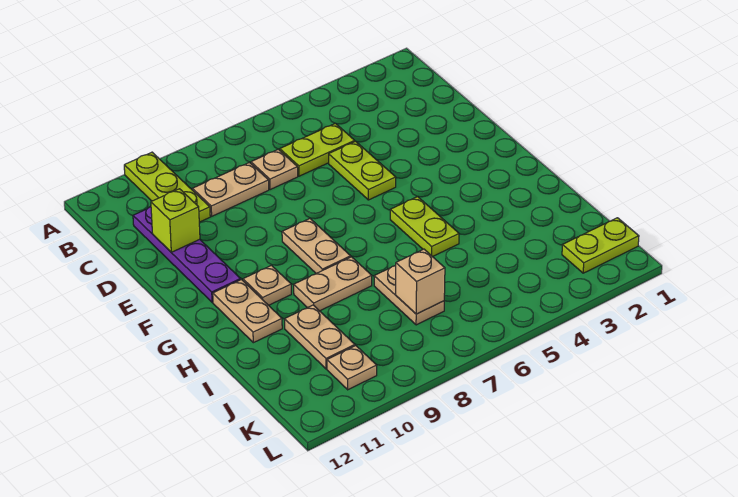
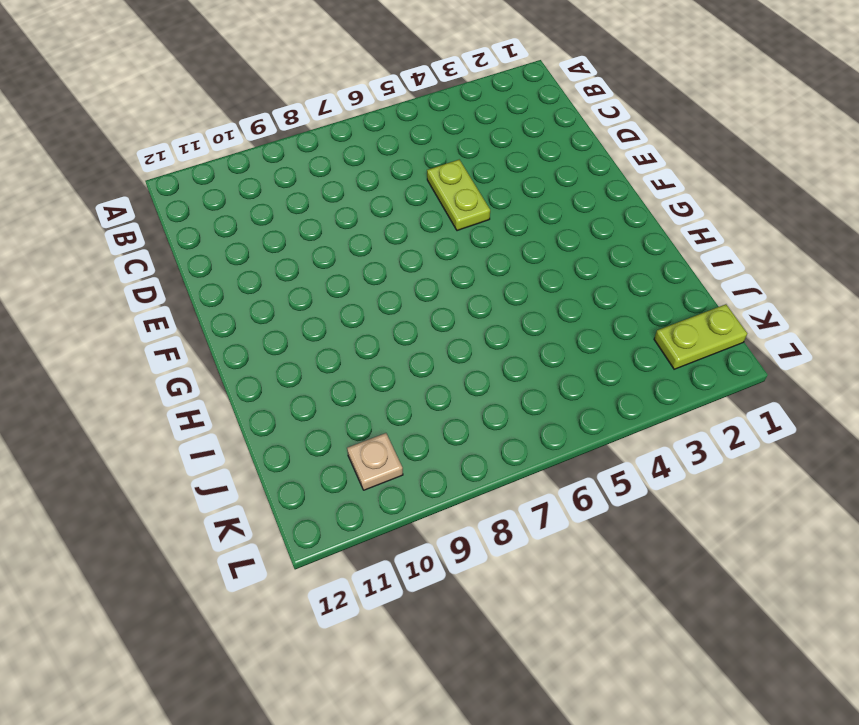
none -> lime plate A10:C10 level 1
none -> lime plate C5:C6 level 1
none -> tan plate C7 level 1

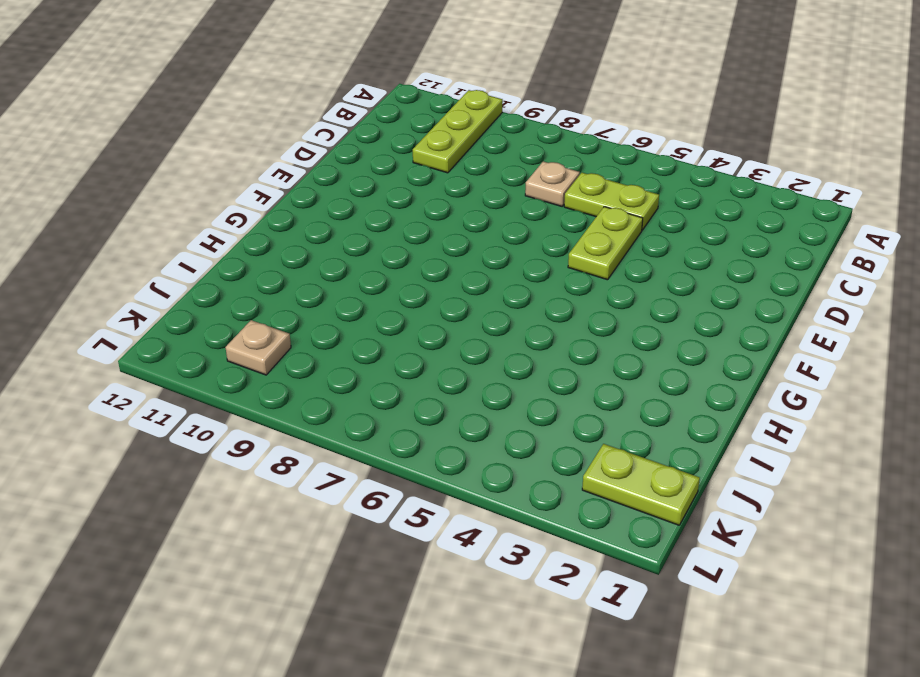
none -> tan plate C8:C9 level 1
none -> purple plate C11:F11 level 1
none -> tan plate F8:G8 level 1

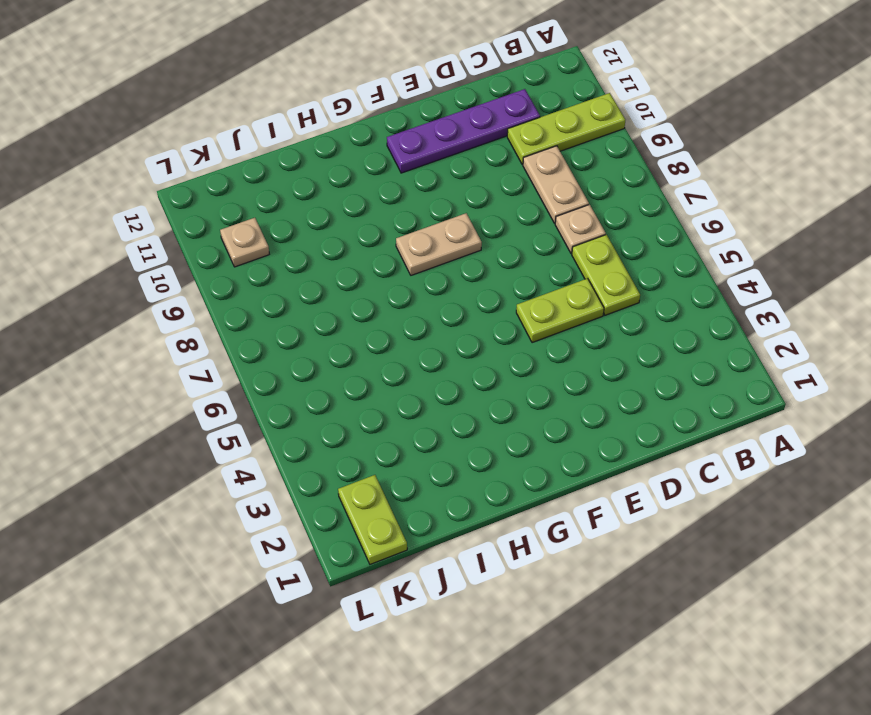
none -> lime plate G5:H5 level 1
none -> tan plate G10 level 1
none -> tan plate G11:H11 level 1

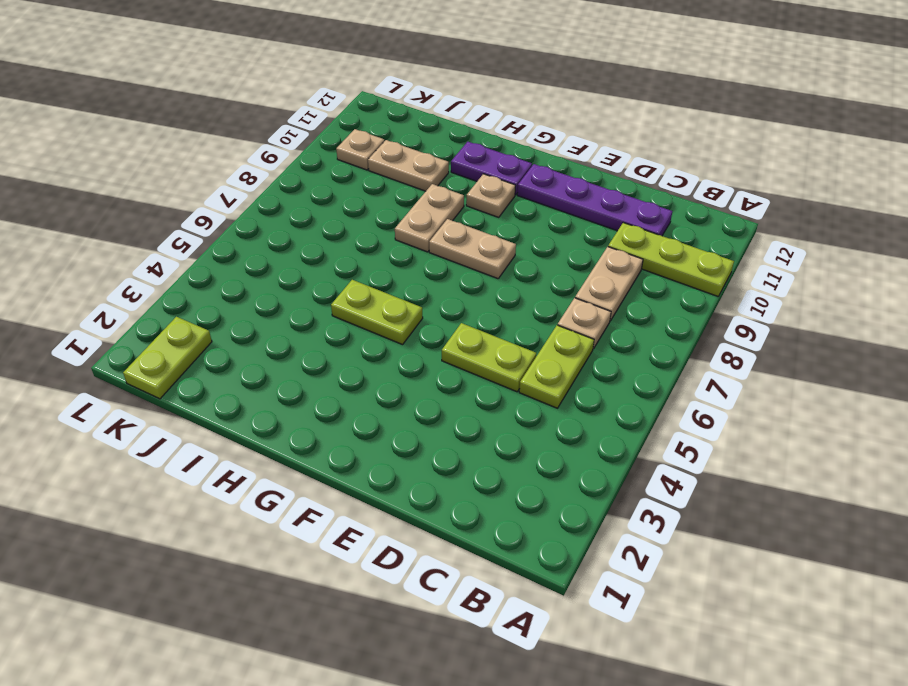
purple plate G11:H11 level 1 -> tan plate G11:H11 level 1
none -> tan plate I7:J7 level 1
none -> lime brick D11 level 2
none -> tan brick J7 level 2

